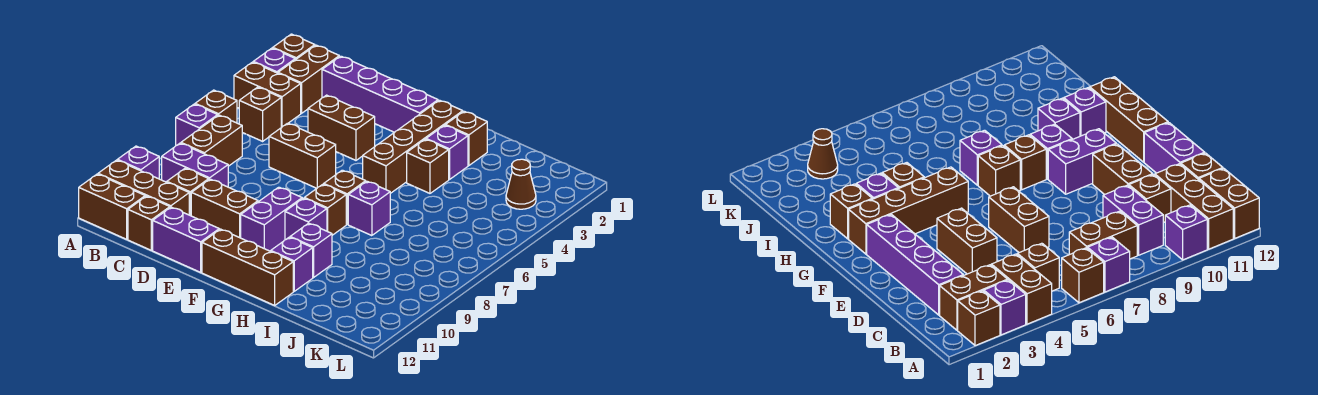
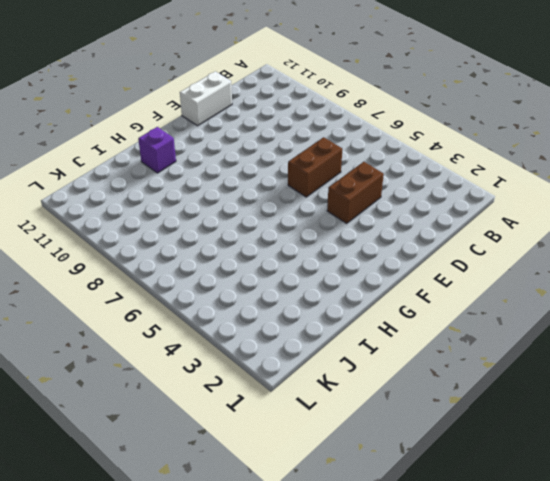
white brick D12:E12 level 1 -> purple brick D12:E12 level 1
none -> brown brick A2 level 1
none -> purple brick A3 level 1
none -> brown brick A4:B4 level 1
none -> brown brick A6 level 1

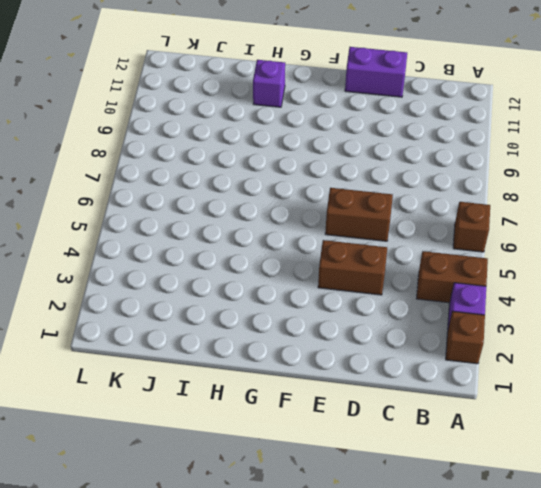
none -> purple brick A7 level 1
none -> purple brick A10 level 1
none -> brown brick A11:C11 level 1
none -> brown brick A12:B12 level 1

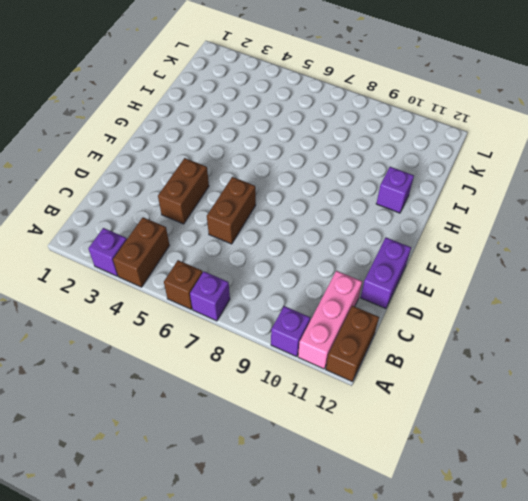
pink brick A11:C11 level 1 -> brown brick A11:C11 level 1
none -> brown brick A2 level 1
none -> brown brick B2:B3 level 1
none -> brown brick B5 level 1
none -> brown brick B7:B8 level 1

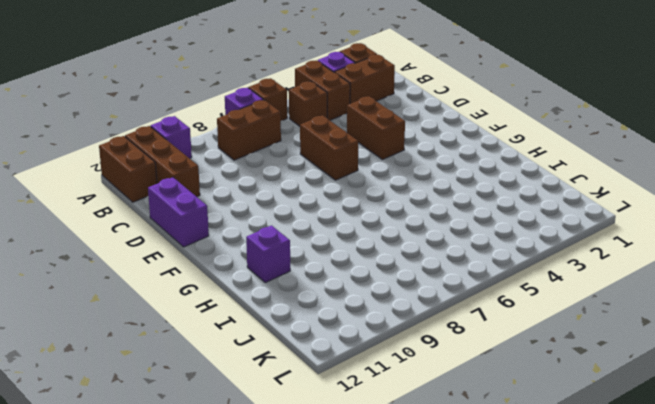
none -> purple brick B9:C9 level 1
none -> purple brick C2:F2 level 1
none -> brown brick C10 level 1
none -> brown brick C12 level 1

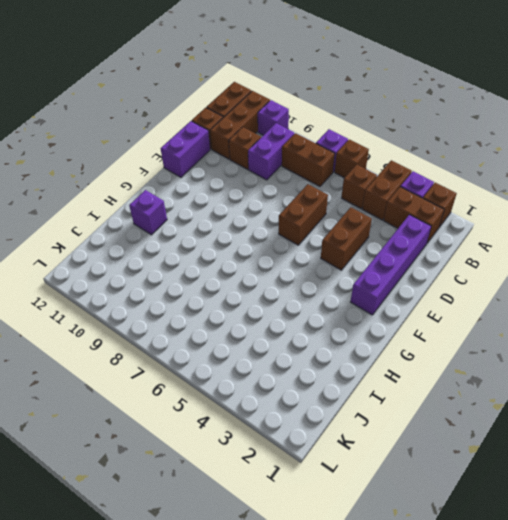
none -> brown brick D10:E10 level 1
none -> purple brick F9:F10 level 1
none -> brown brick F12:H12 level 1
none -> brown brick G2:G5 level 1

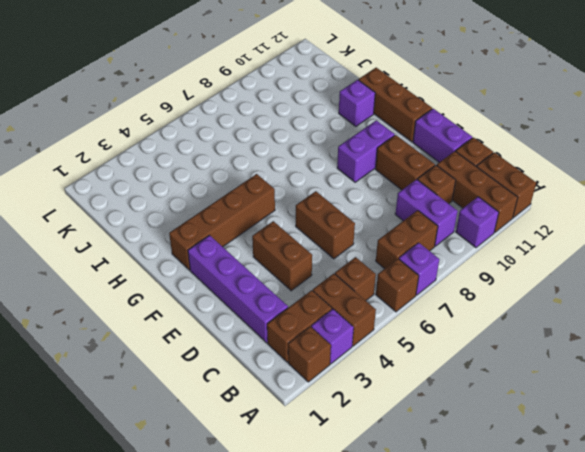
none -> brown brick G7 level 1
none -> brown brick G8 level 1
none -> purple brick G9 level 1
none -> brown brick H2 level 1

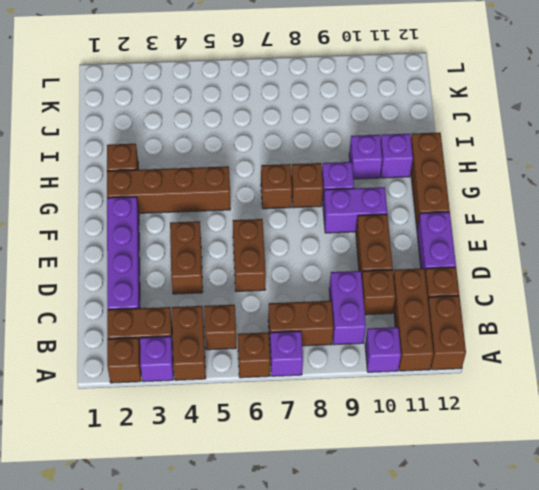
none -> purple brick H3 level 1
none -> brown brick H4 level 1
none -> purple brick H7 level 1
none -> brown cone K3 level 1

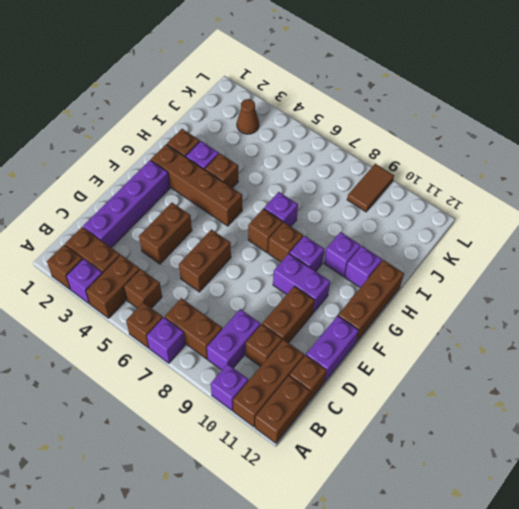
brown tile K9:L9 level 1 -> none

